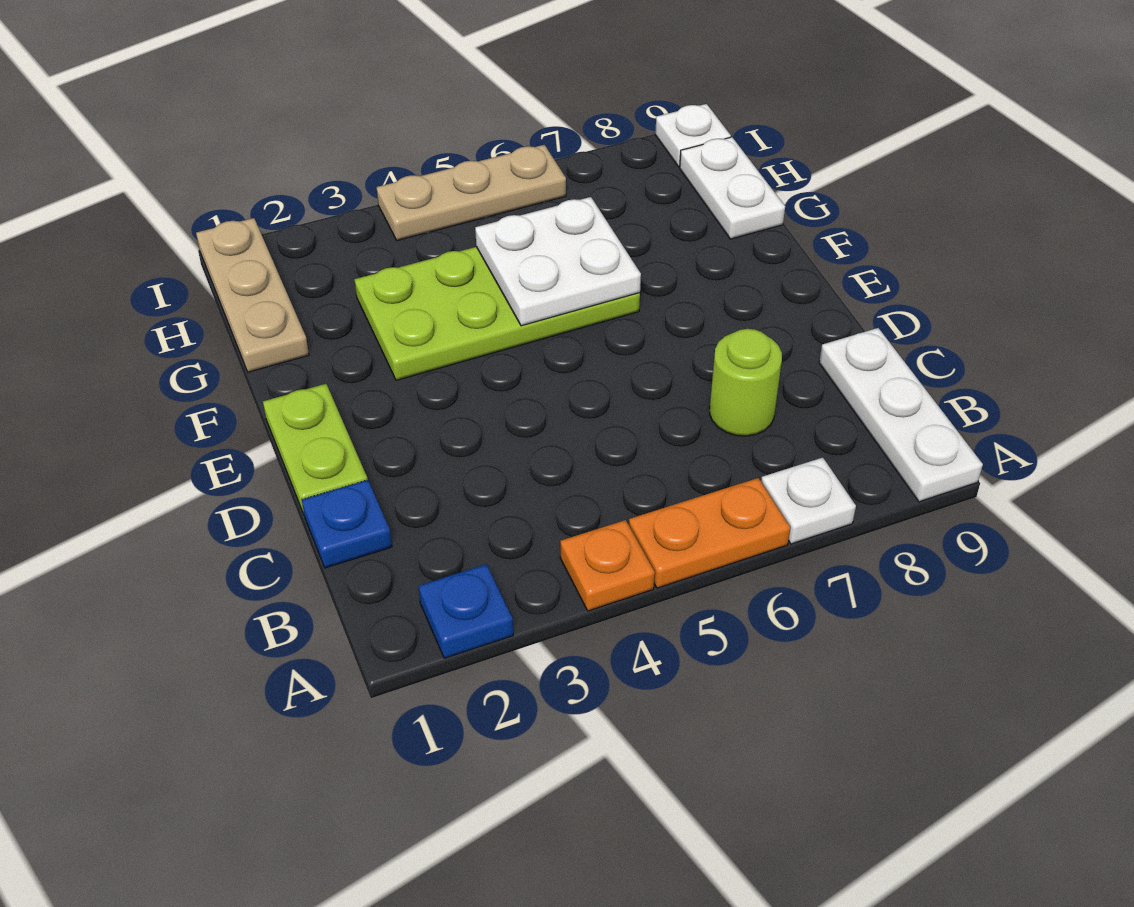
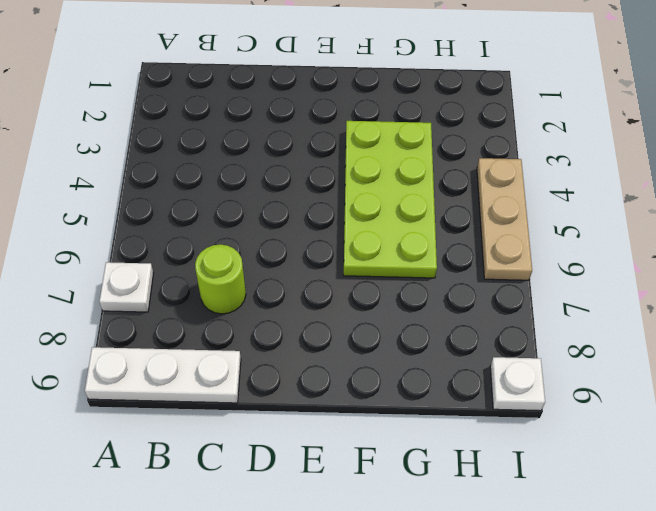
none -> blue plate A2 level 1
none -> orange plate A4 level 1
none -> orange plate A5:A6 level 1

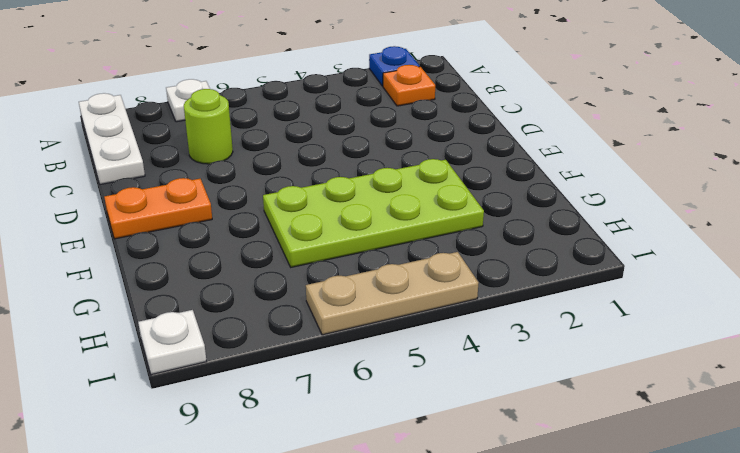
orange plate B2 level 1 -> orange plate A4 level 1
orange plate E8:E9 level 1 -> orange plate A5:A6 level 1
none -> blue plate C1 level 1
none -> lime plate D1:E1 level 1
none -> tan plate G1:I1 level 1

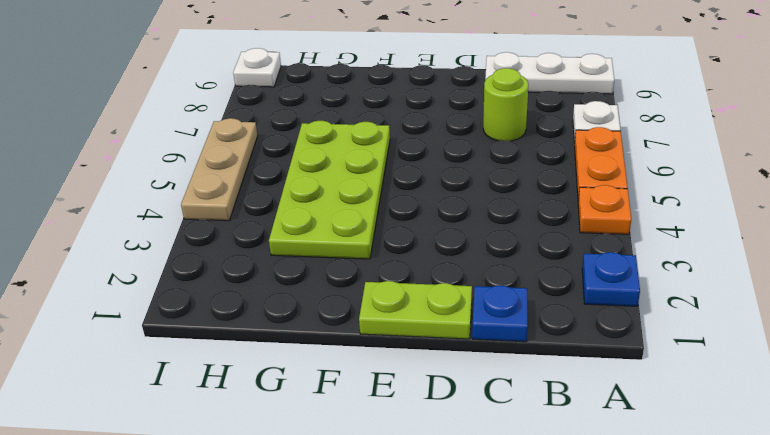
none -> tan plate G1:I1 level 1
none -> white plate G9:H9 level 1
none -> white plate F5:G6 level 2

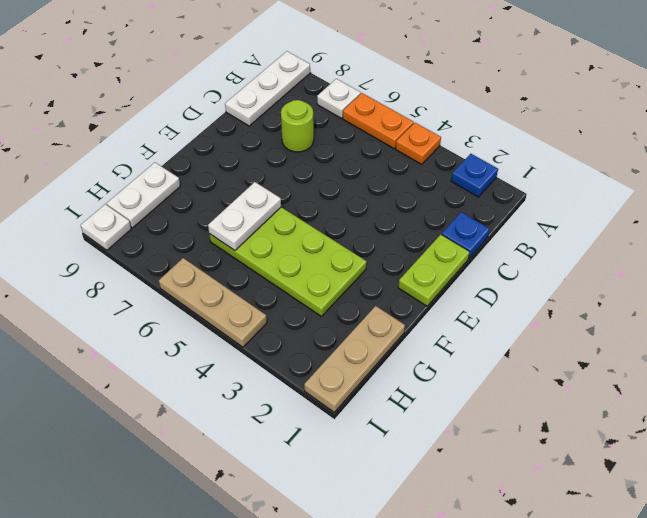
white plate F6:G6 level 2 -> white plate F5:G6 level 2

